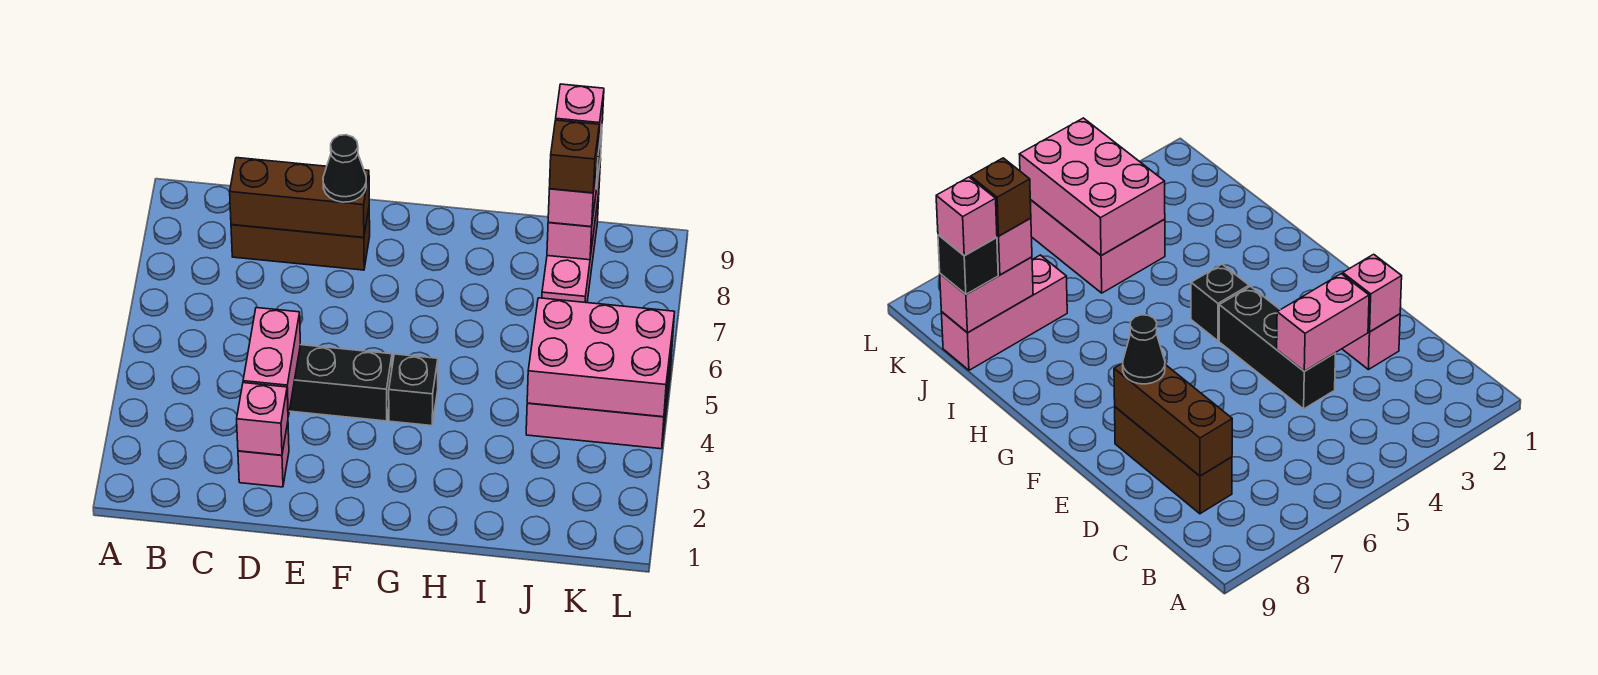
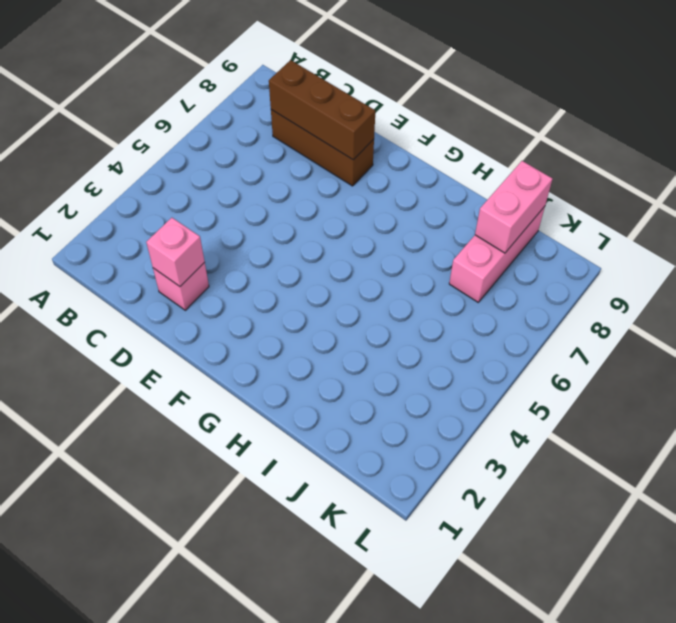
none -> black brick D4:F4 level 1
none -> black brick G4 level 1
none -> pink brick J4:L5 level 1

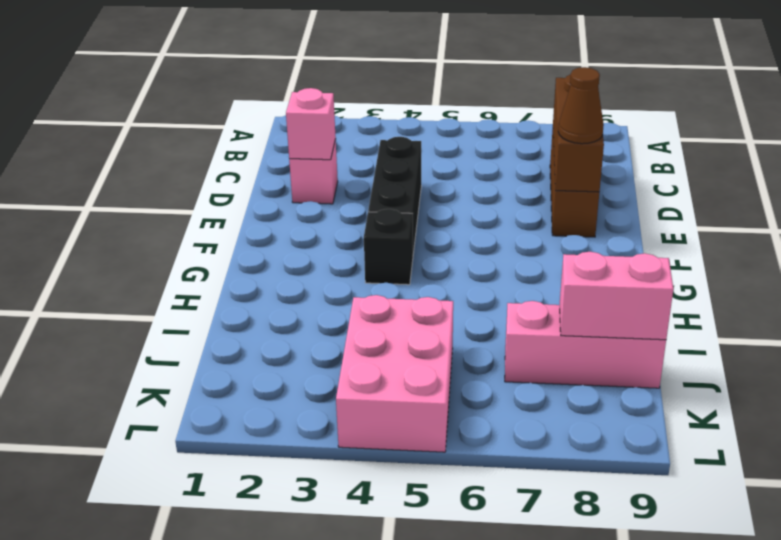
brown cone E8 level 3 -> black cone E8 level 3
none -> pink brick D3:D4 level 2
none -> pink brick J4:L5 level 2
none -> pink brick J8 level 3

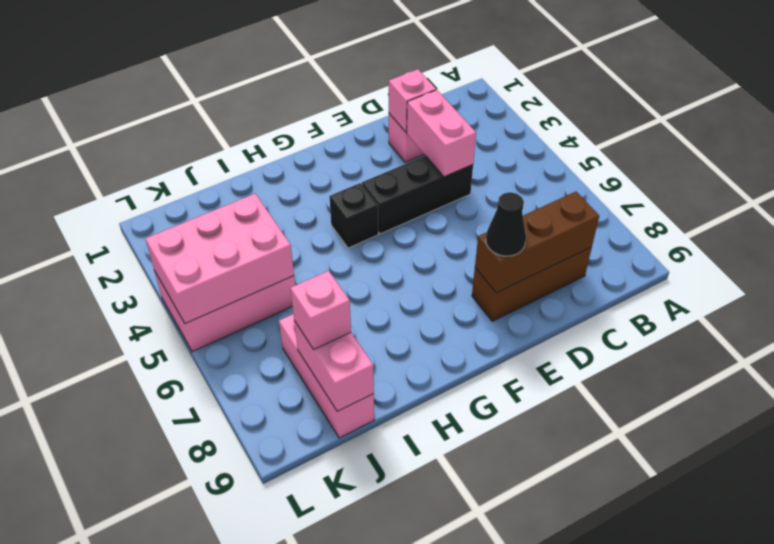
none -> black brick J9 level 3
none -> brown brick J8 level 4
none -> pink brick J9 level 4

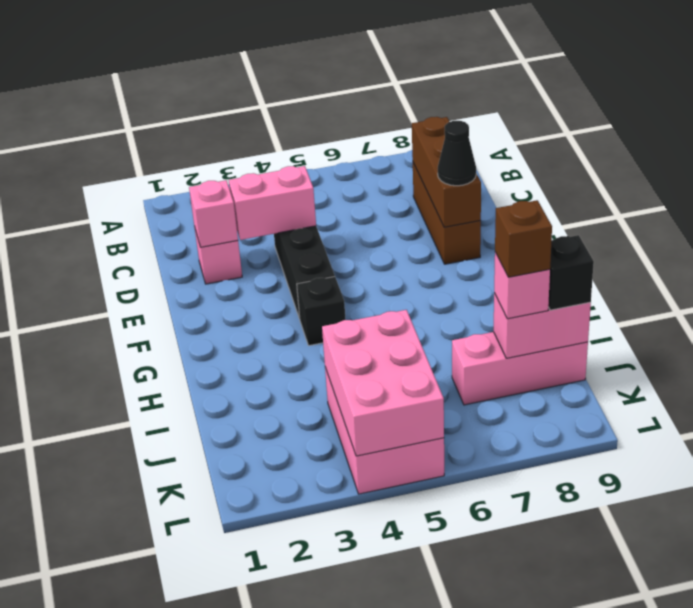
none -> pink brick J9 level 4

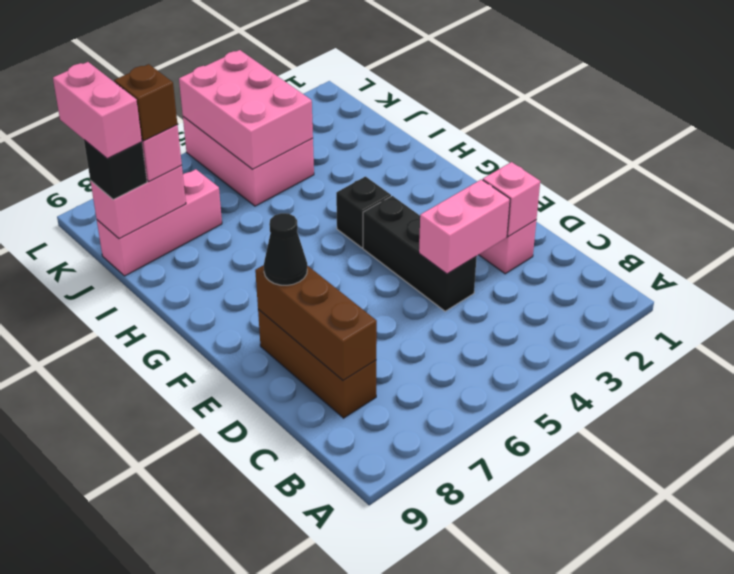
pink brick J9:K9 level 4 -> pink brick J9 level 4

